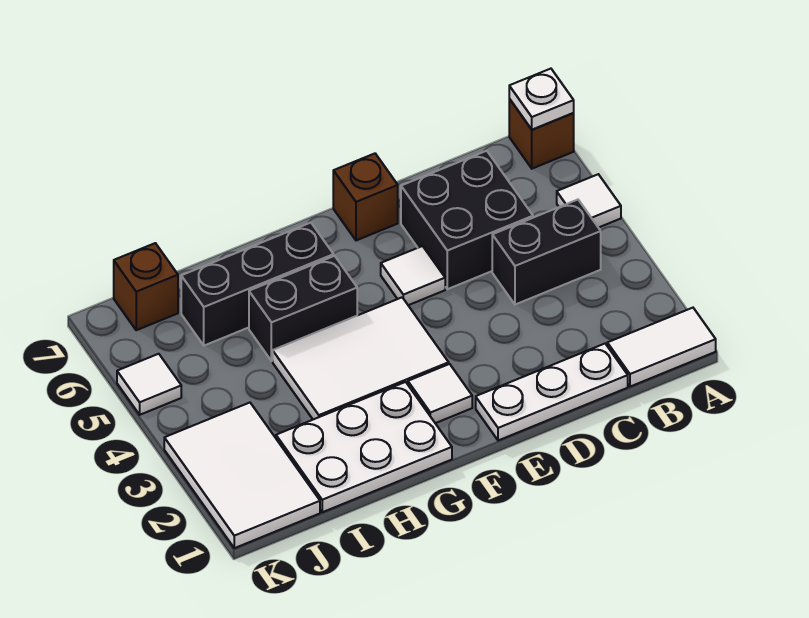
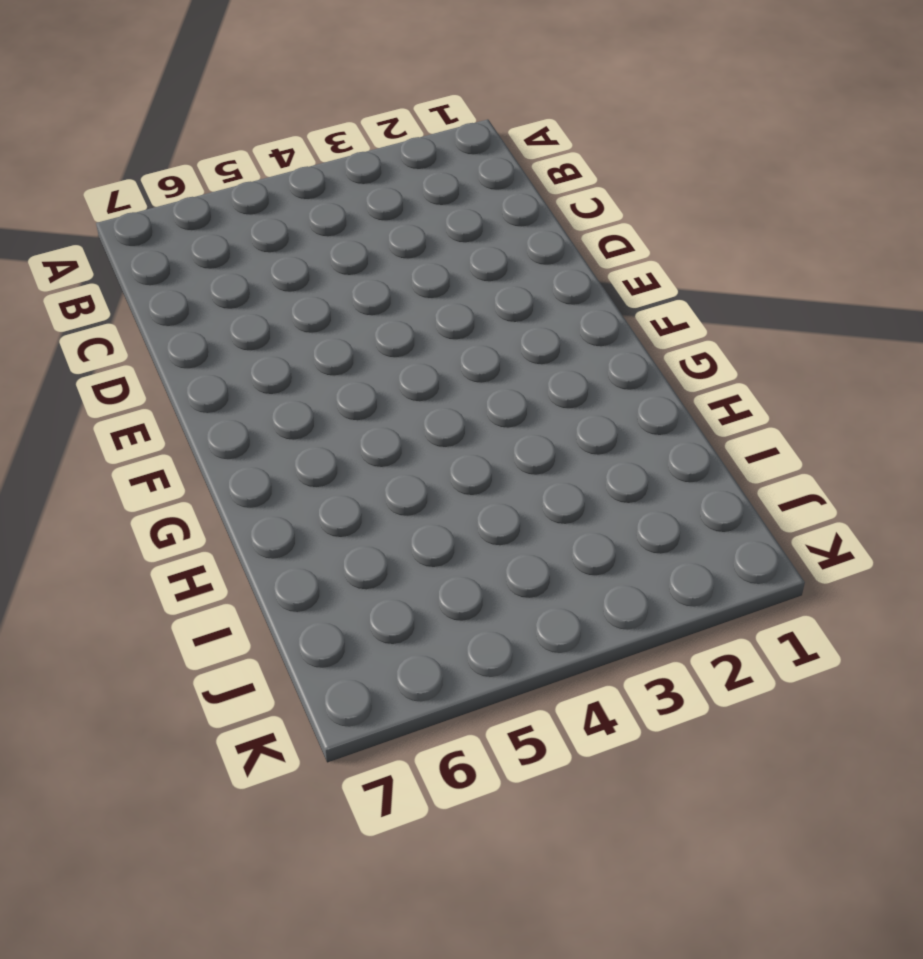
none -> white tile A1:B1 level 1
none -> white tile A5 level 1
none -> brown brick A7 level 1

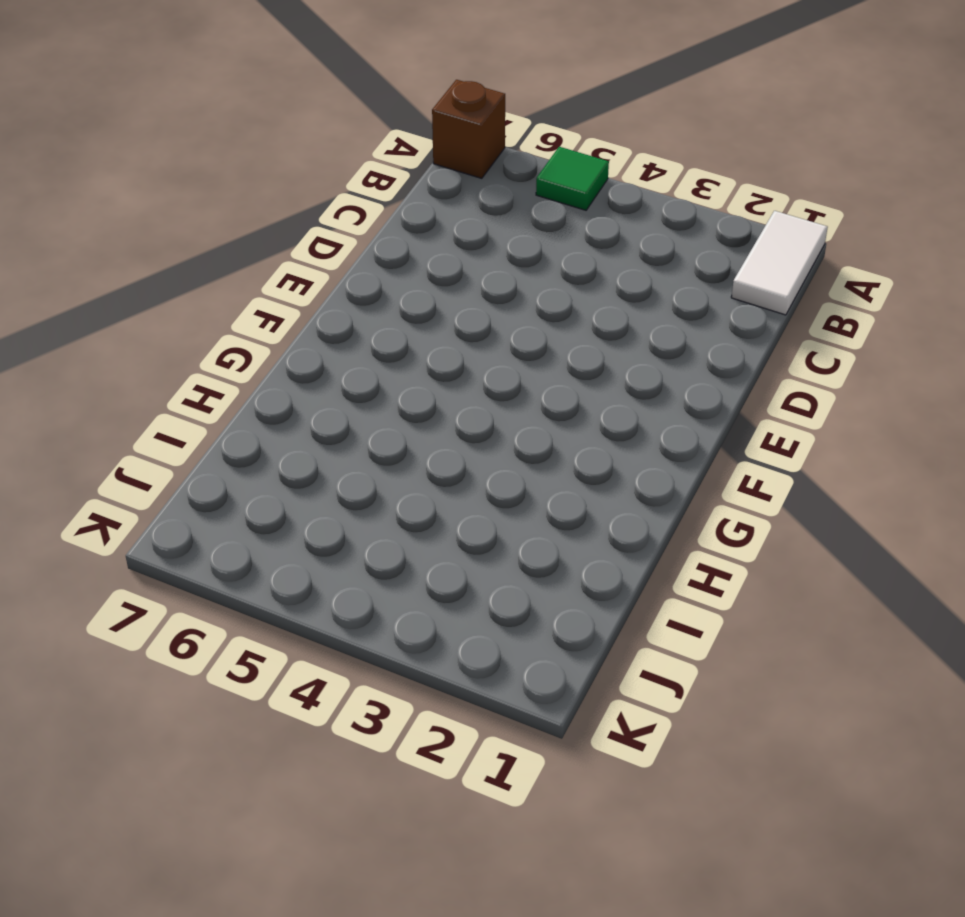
green tile A5 level 1 -> white tile A5 level 1
none -> black brick B4:C4 level 1
none -> white plate C1:E1 level 1
none -> black brick C5:D6 level 1

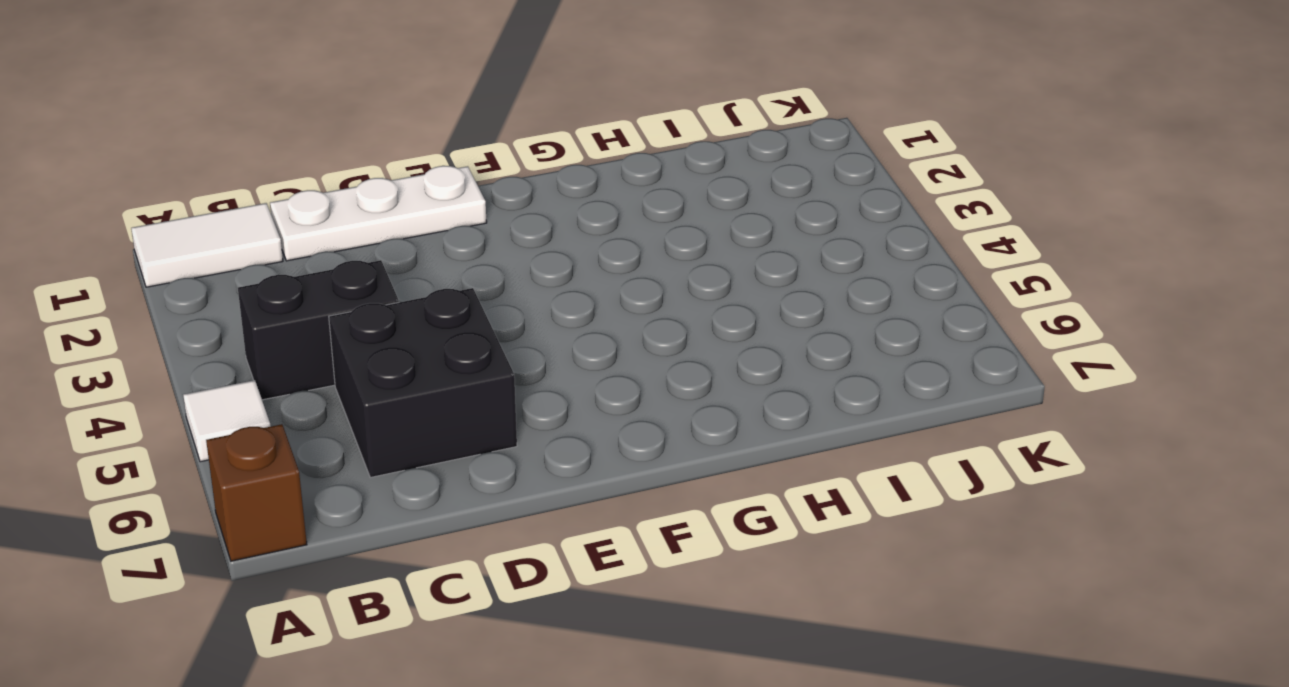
none -> white tile E5 level 1
none -> brown brick E7 level 1
none -> white tile F2 level 1

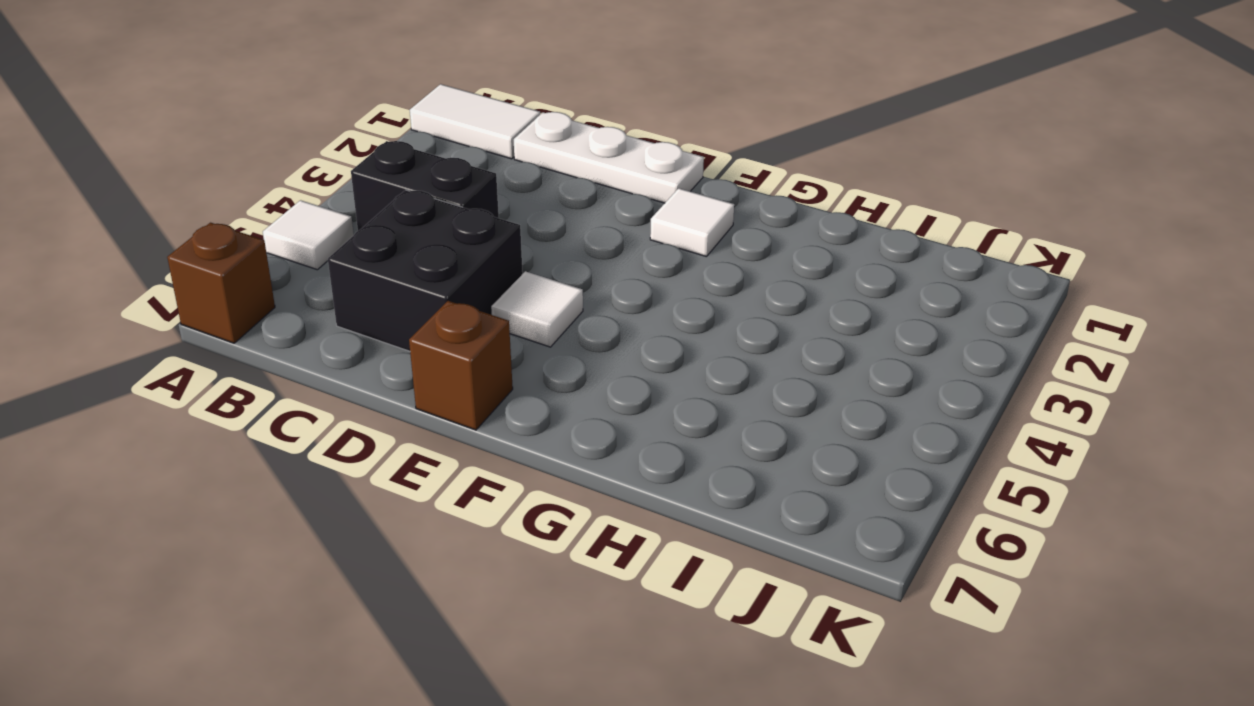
none -> white tile F3:H4 level 1
none -> white plate G1:I2 level 1
none -> black brick G5:H5 level 1

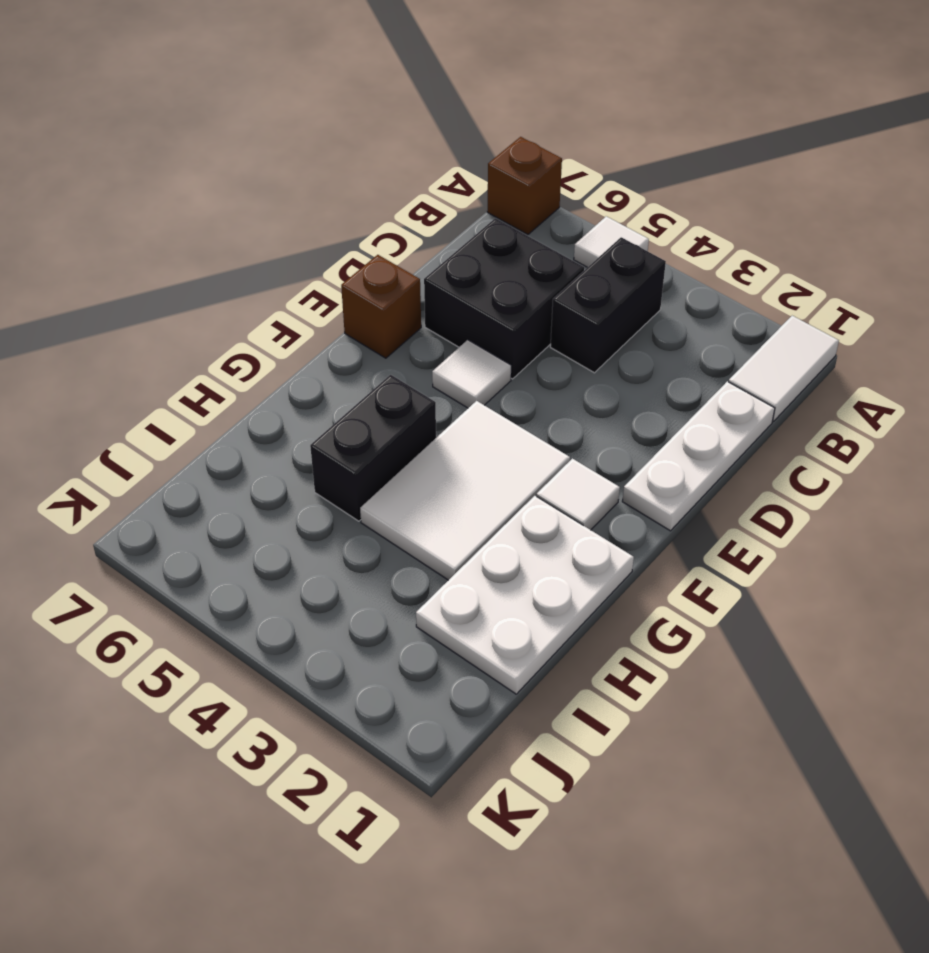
none -> black brick G6:I6 level 1
none -> white tile J1:K3 level 1
none -> brown brick J7 level 1

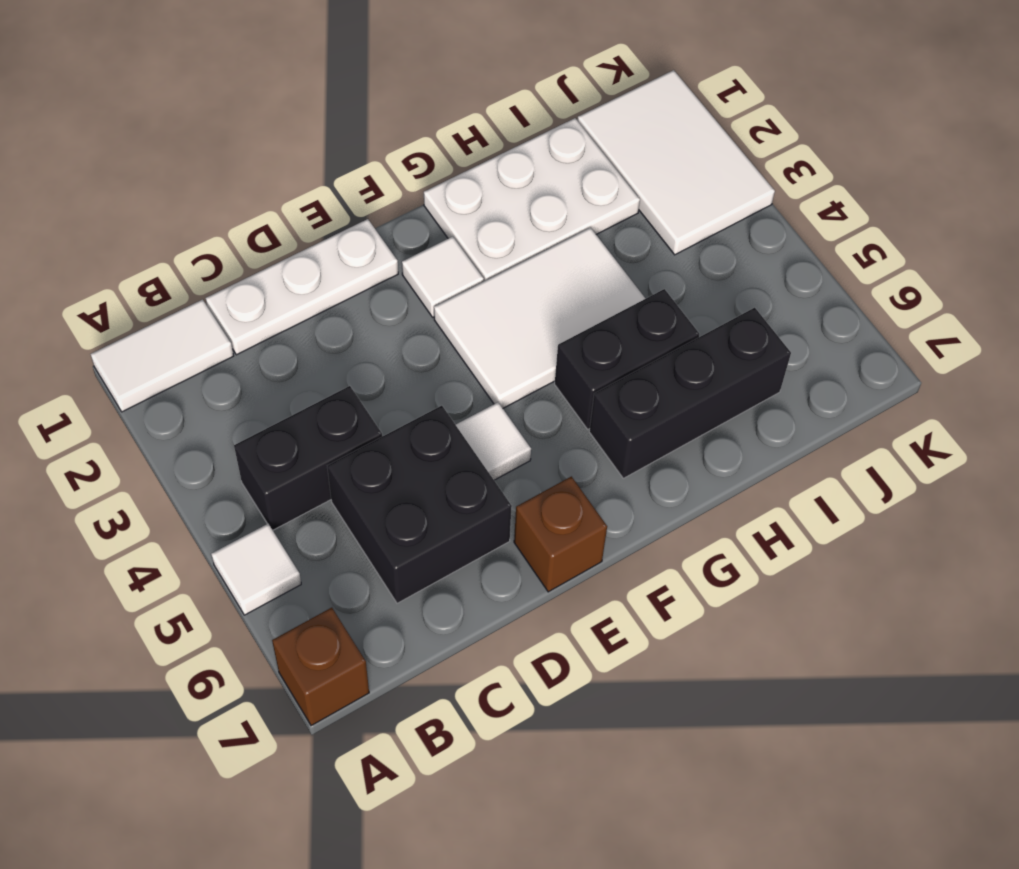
none -> brown brick J7 level 1
none -> white tile K5 level 1
none -> white plate A7 level 2

